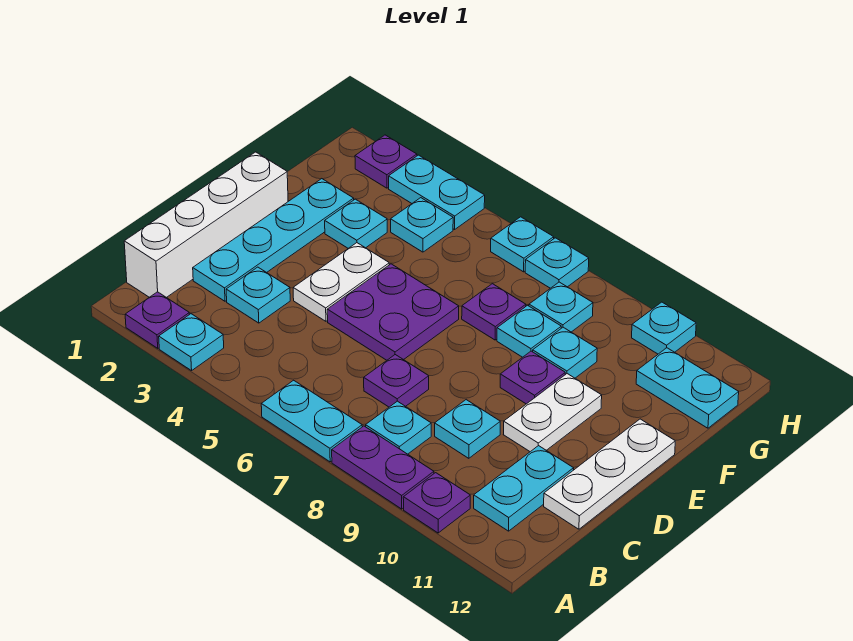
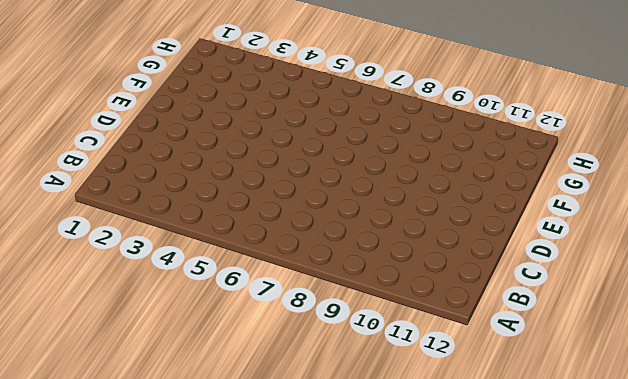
none -> purple plate A2 level 1
none -> cyan plate A3 level 1
none -> cyan plate A6:A7 level 1

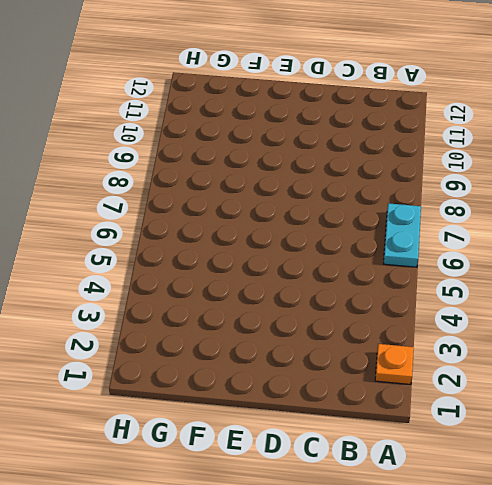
orange plate A2 level 1 -> purple plate A2 level 1
none -> cyan plate A3 level 1
none -> purple plate A8:A9 level 1
none -> purple plate A10 level 1

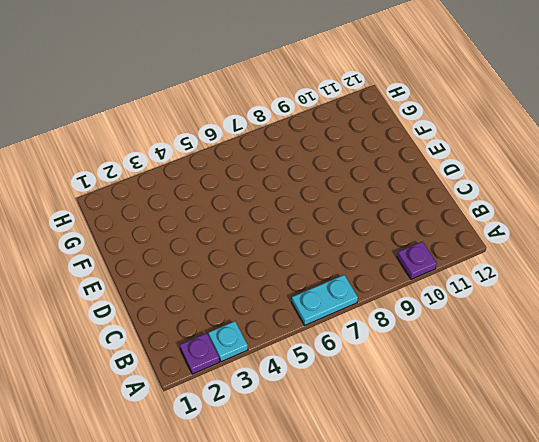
none -> purple plate A8:A9 level 1
none -> white brick B1:E1 level 1
none -> cyan plate B8 level 1

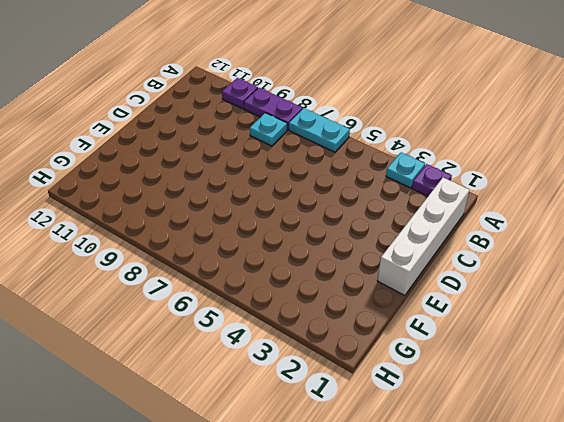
none -> cyan plate B11:C11 level 1
none -> cyan plate C2:F2 level 1
none -> cyan plate C3 level 1

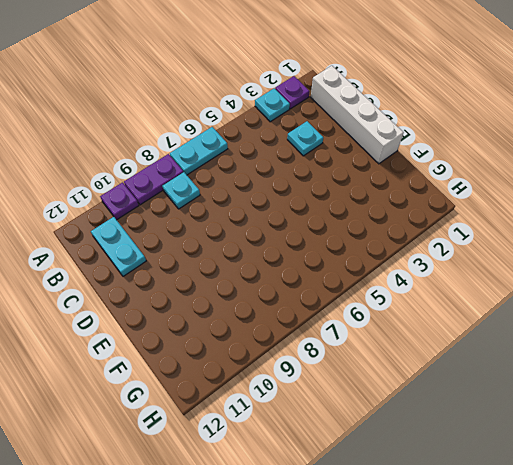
none -> cyan plate C2:F2 level 1
none -> purple plate C7 level 1
none -> cyan plate C9 level 1

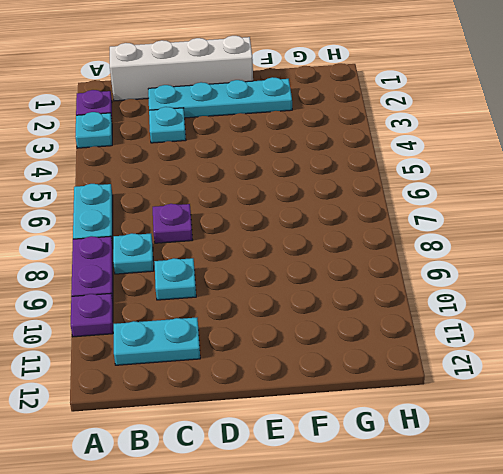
none -> white plate C12:E12 level 1
none -> white plate D4:E4 level 1
none -> purple plate D5:E6 level 1

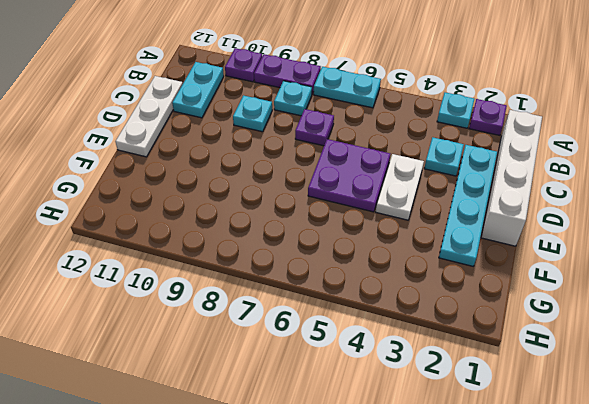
none -> white plate D10:E10 level 1
none -> purple plate E9 level 1
none -> cyan plate F3 level 1

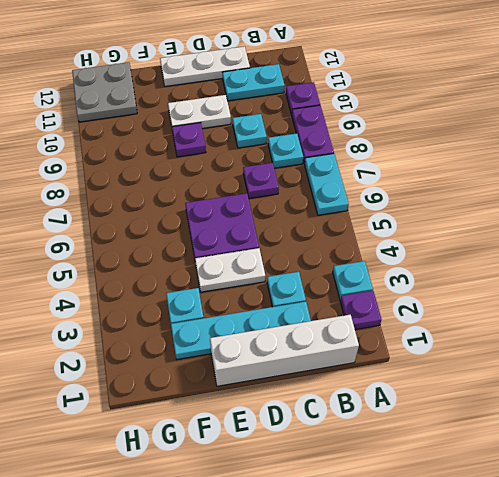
grey plate G11:H12 level 1 -> cyan plate G11:G12 level 1
none -> purple plate F7 level 1
none -> cyan plate F8 level 1
none -> cyan plate F9 level 1

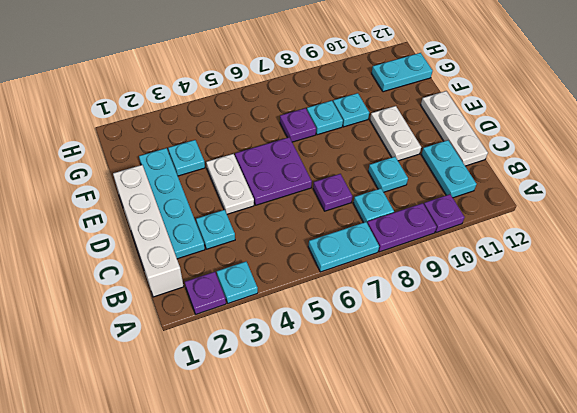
none -> purple plate E9 level 1
none -> cyan plate G4 level 1
none -> cyan plate G8 level 1

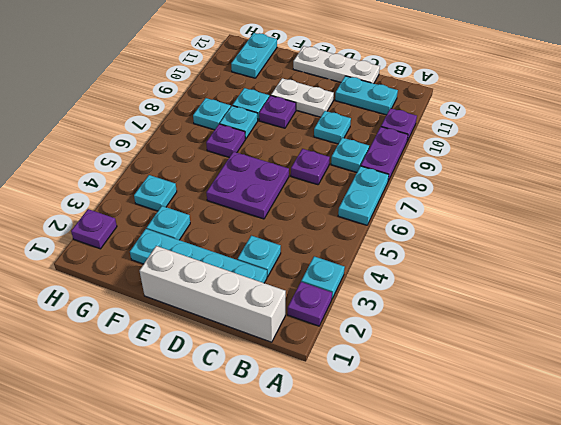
none -> white plate D4:E4 level 1
none -> cyan plate H3:H4 level 1
none -> cyan plate H6 level 1

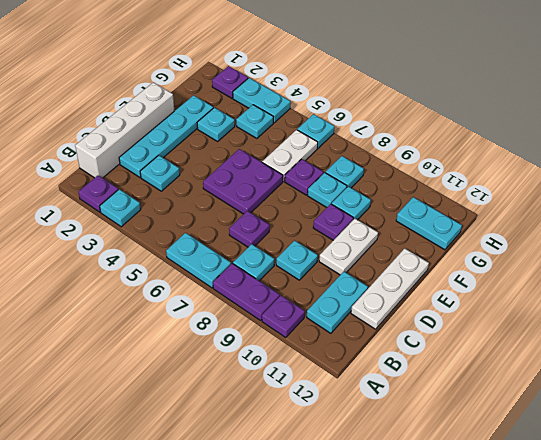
white plate F6:G6 level 1 -> white plate D4:E4 level 1
none -> cyan plate H7 level 1
none -> cyan plate H10 level 1

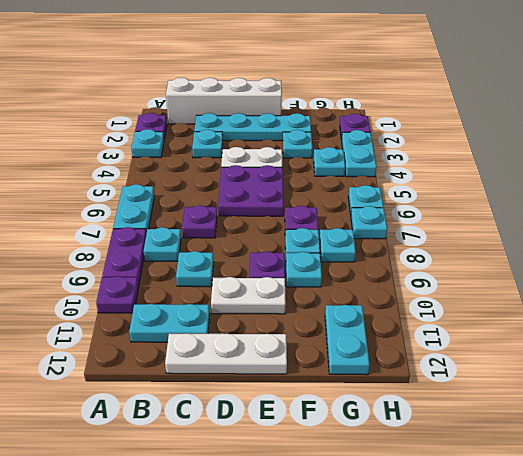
none -> cyan plate H10 level 1

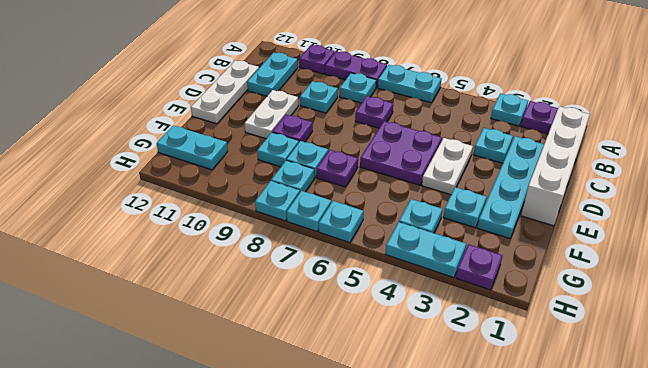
cyan plate H8 level 1 -> cyan plate H10 level 1

